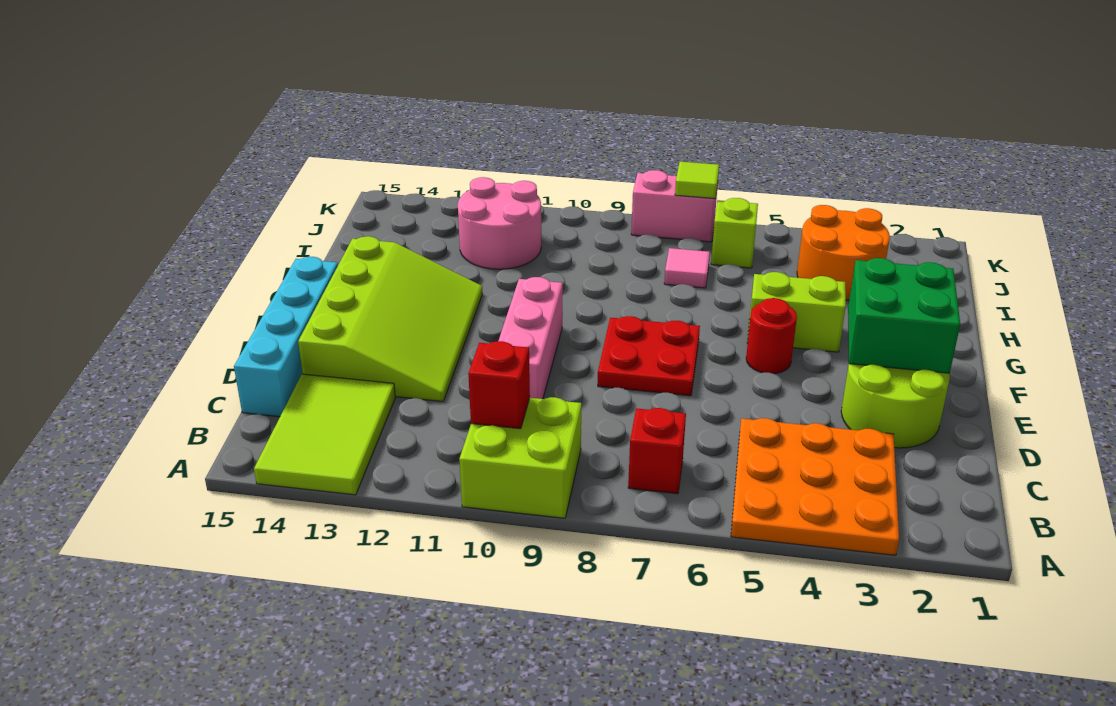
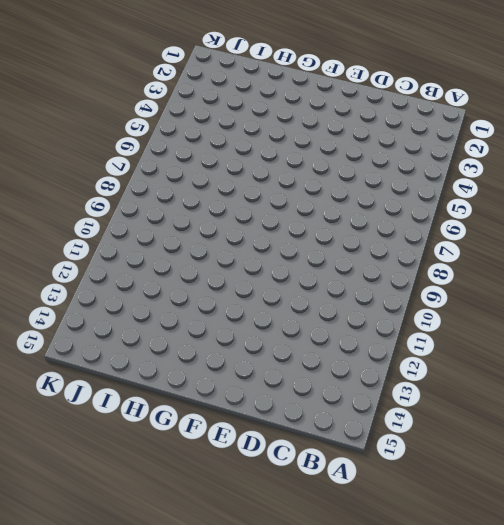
none -> orange plate A3:C5 level 1
none -> lime brick A9:B10 level 1
none -> lime tile A13:C14 level 1

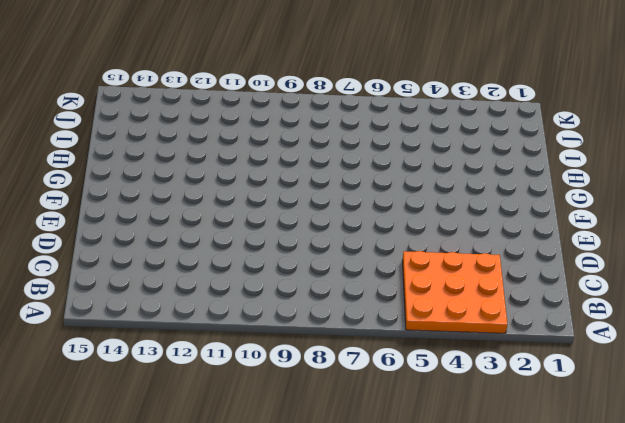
none -> lime brick A9:B10 level 1
none -> lime tile A13:C14 level 1
none -> red brick B7 level 1

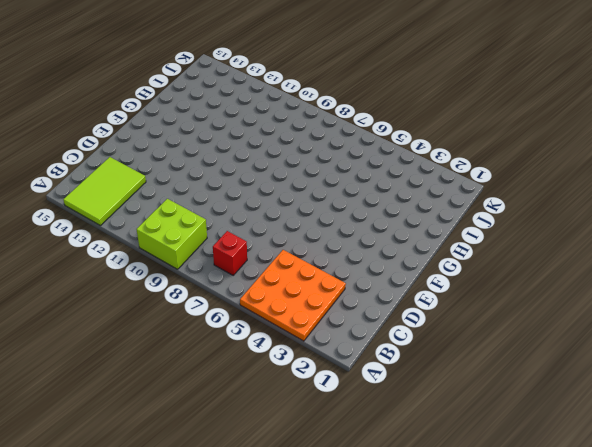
none -> cyan brick C15:F15 level 1
none -> lime round brick D2:E3 level 1
none -> pink brick D10:F10 level 1

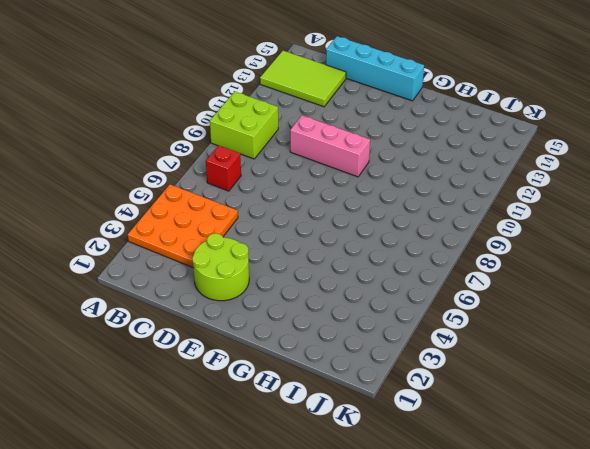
none -> lime slope D12:G14 level 1 top 14
none -> red plate E7:F8 level 1
none -> red round brick F5 level 1

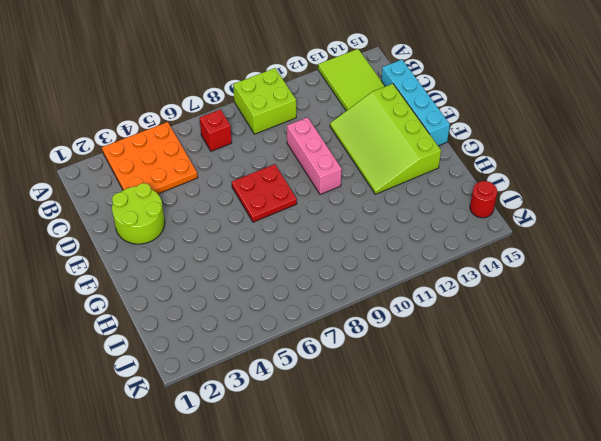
red round brick J15 level 1 -> red round brick F5 level 1
none -> lime brick G4:G5 level 1
none -> orange round brick I3:J4 level 1
none -> pink tile I7 level 1

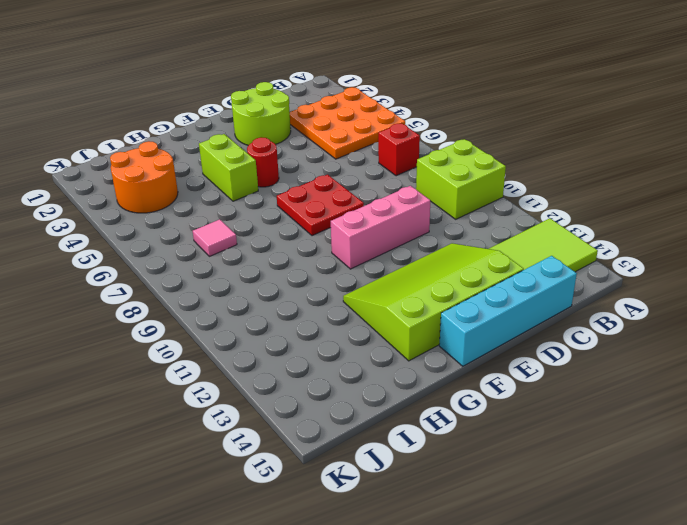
none -> pink round brick I11:J12 level 1
none -> lime brick J6 level 1
none -> pink brick K7:K8 level 1

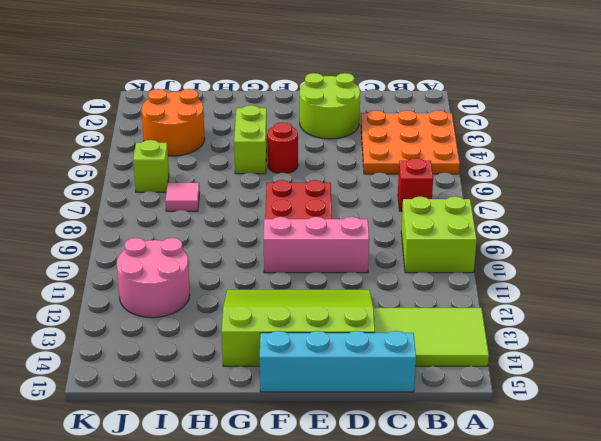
none -> pink brick K7:K8 level 1
none -> red brick B10 level 2
none -> green brick E2:F3 level 2

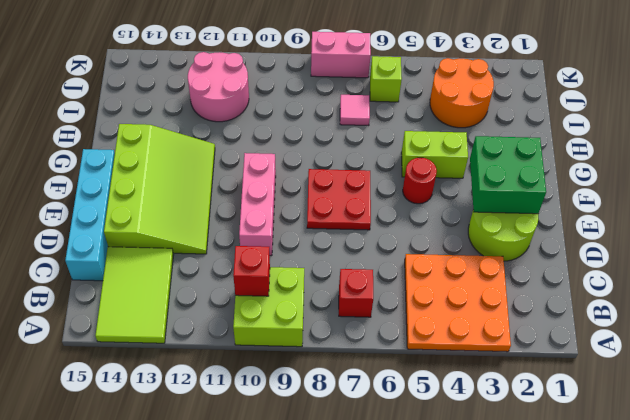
none -> lime tile K7 level 2

